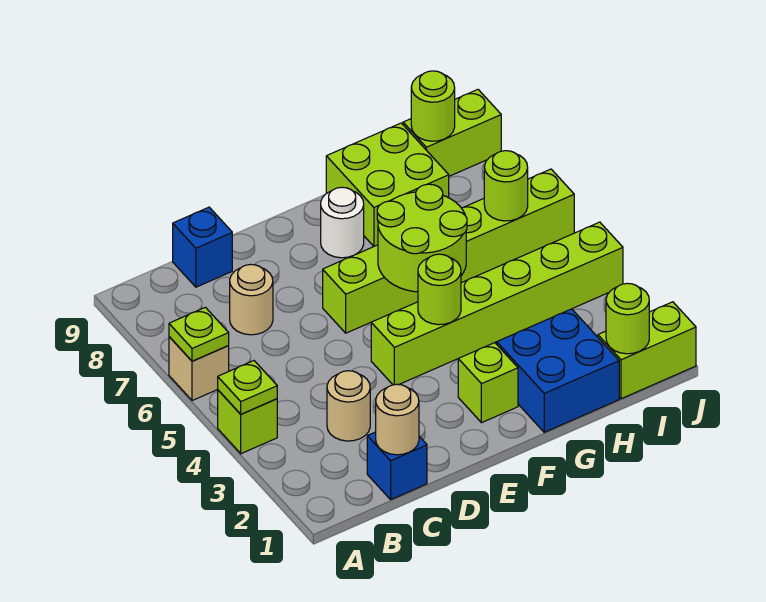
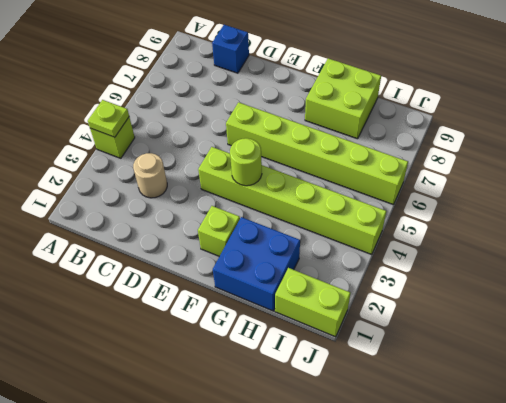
none -> tan brick A6 level 1
none -> blue brick C1 level 1
none -> tan round brick C7 level 1

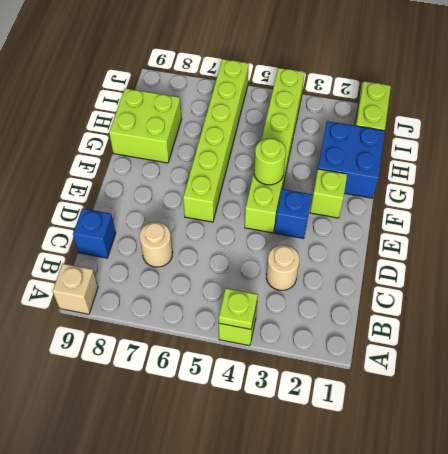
tan brick A9 level 1 -> tan brick A6 level 1
blue brick E3 level 1 -> blue brick C1 level 1
none -> white round brick F8 level 1
none -> lime brick I9:J9 level 1
none -> lime plate A6 level 2

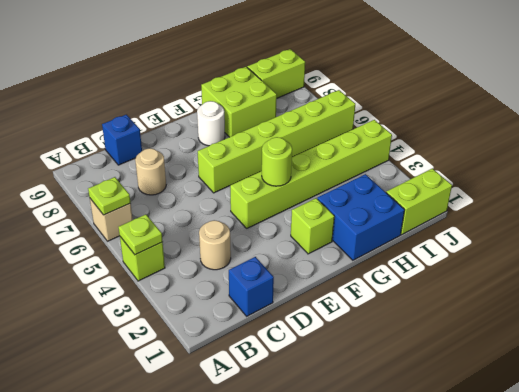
none -> tan round brick C1 level 2
none -> lime round brick F5:G6 level 2
none -> lime round brick I1 level 2

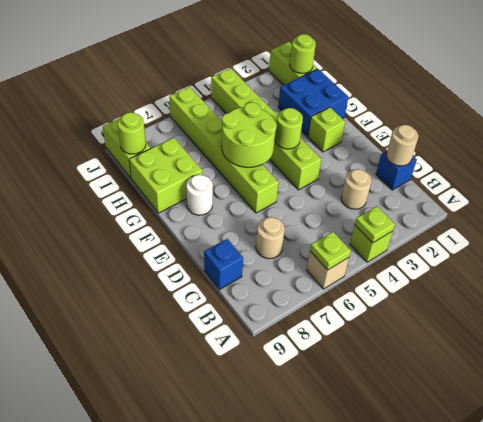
none -> lime round brick I6 level 2

